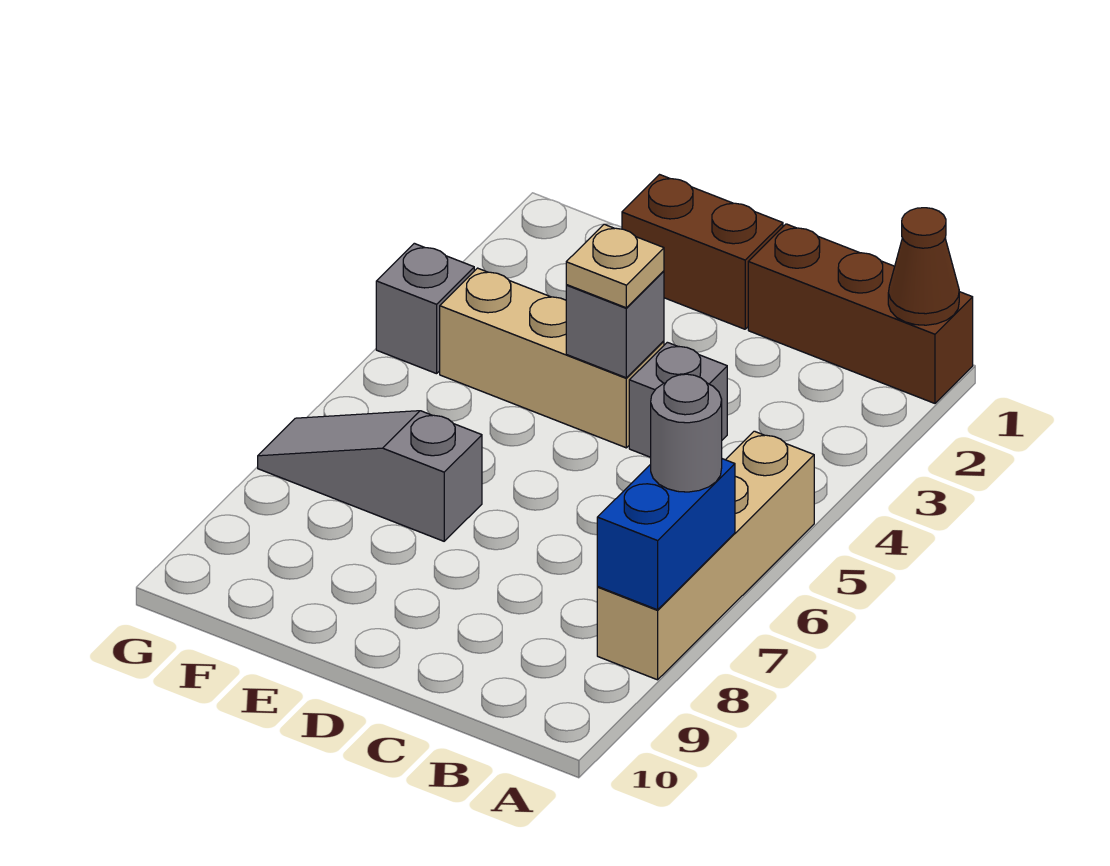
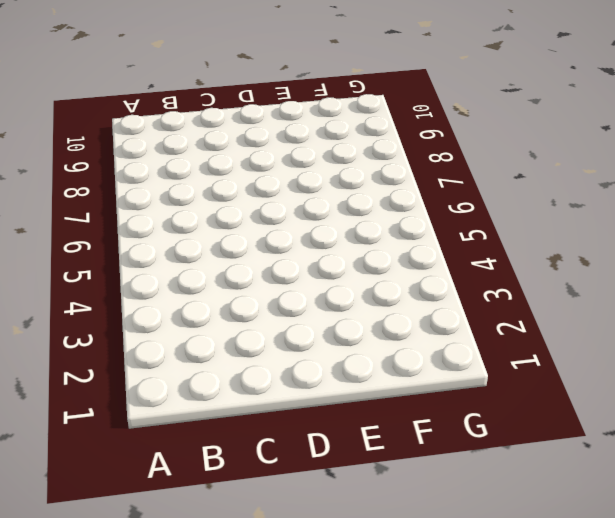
none -> brown brick A1:C1 level 1
none -> tan brick A5:A8 level 1
none -> grey brick C4 level 1

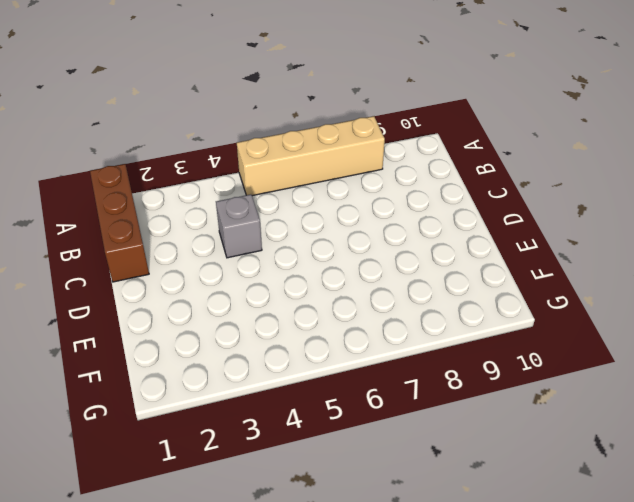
none -> brown brick D1:E1 level 1
none -> tan brick D4:F4 level 1
none -> grey slope E7:G7 level 1 top E

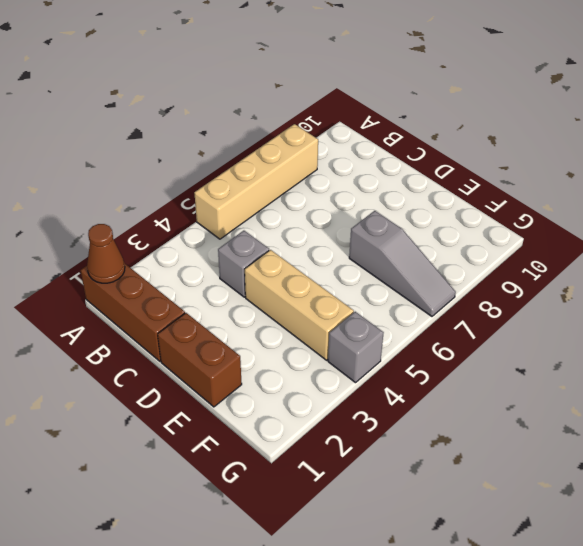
none -> blue brick A7:A8 level 2
none -> grey brick D4 level 2
none -> grey round brick A7 level 3

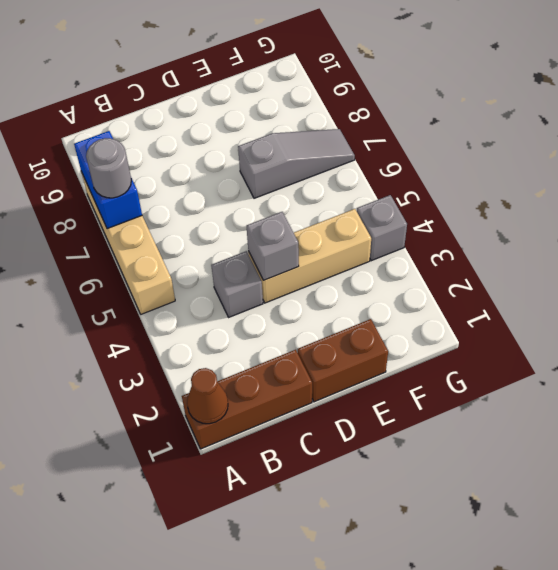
none -> tan plate D4 level 3

